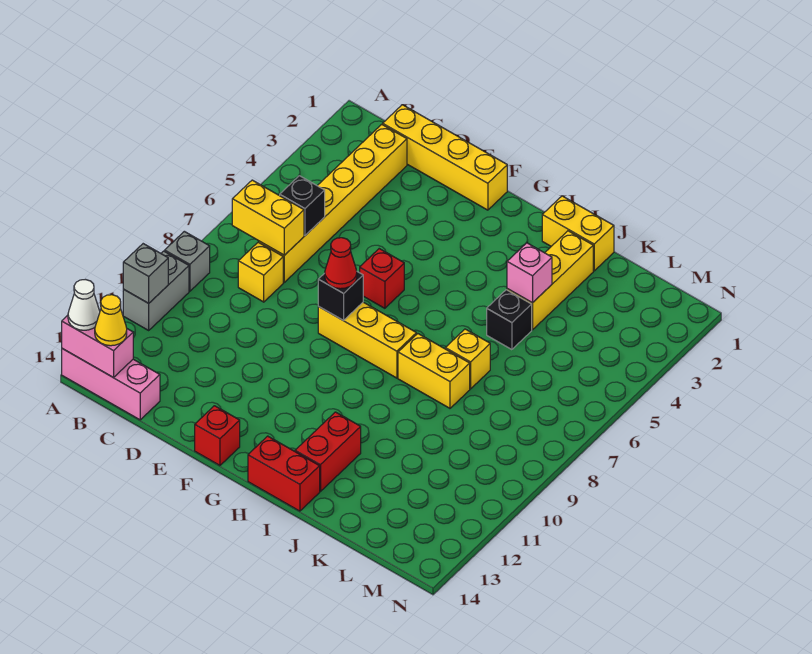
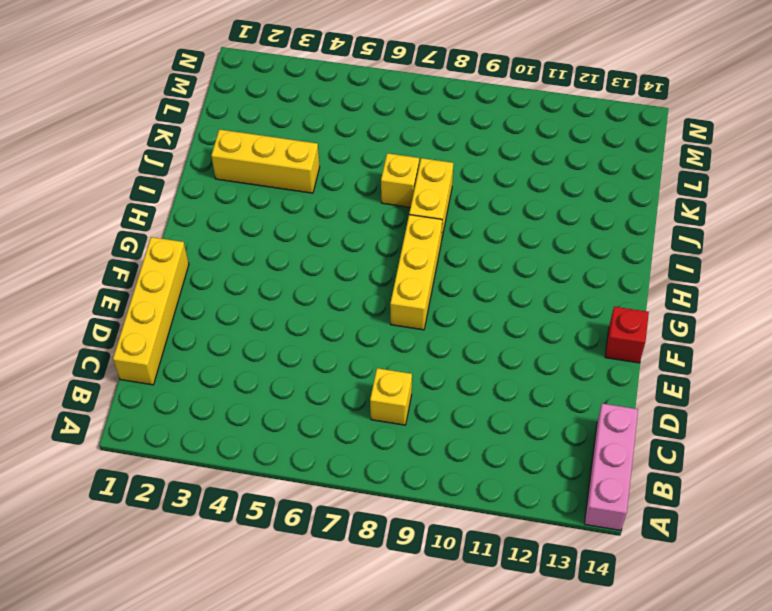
none -> grey brick A9 level 1
none -> grey brick A10:A11 level 1
none -> yellow brick C2:C7 level 1

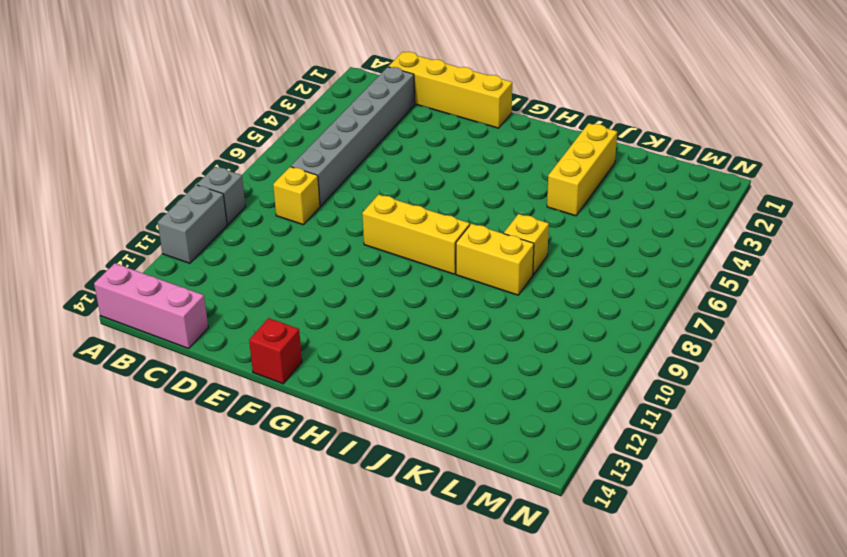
grey brick C2:C7 level 1 -> yellow brick C2:C7 level 1
none -> red brick F6 level 1
none -> red brick H14:I14 level 1
none -> yellow brick I1:J1 level 1

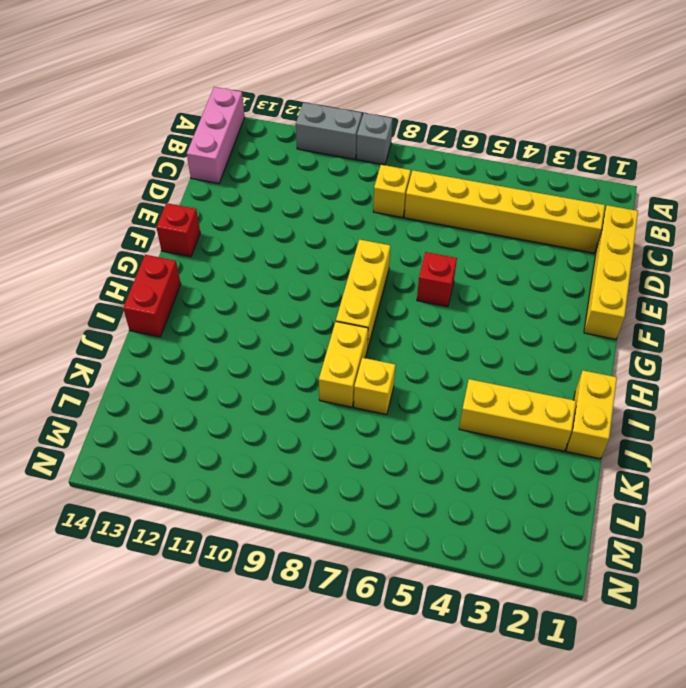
none -> red brick I12:I13 level 1
none -> black brick J5 level 1
none -> grey brick A11 level 2

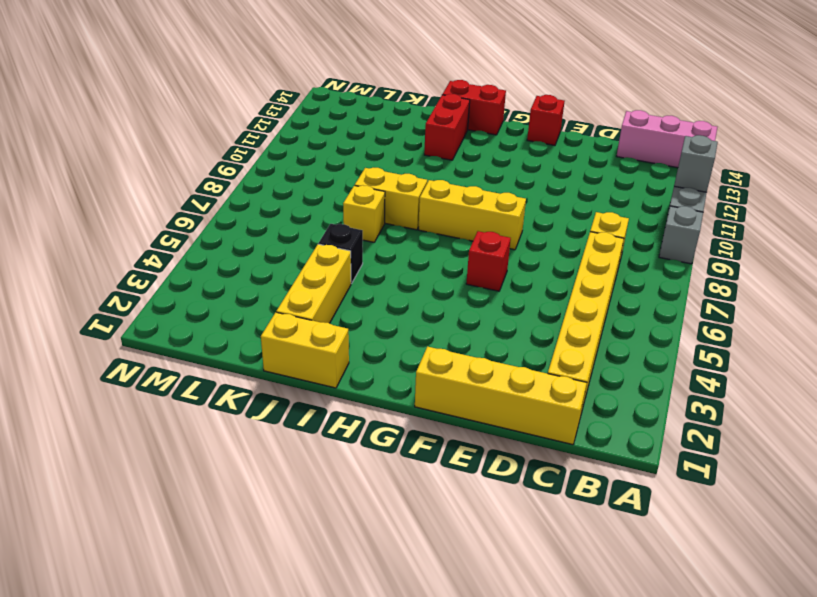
none -> pink brick A14:B14 level 2
none -> yellow brick B7:C7 level 2
none -> black brick C6 level 2

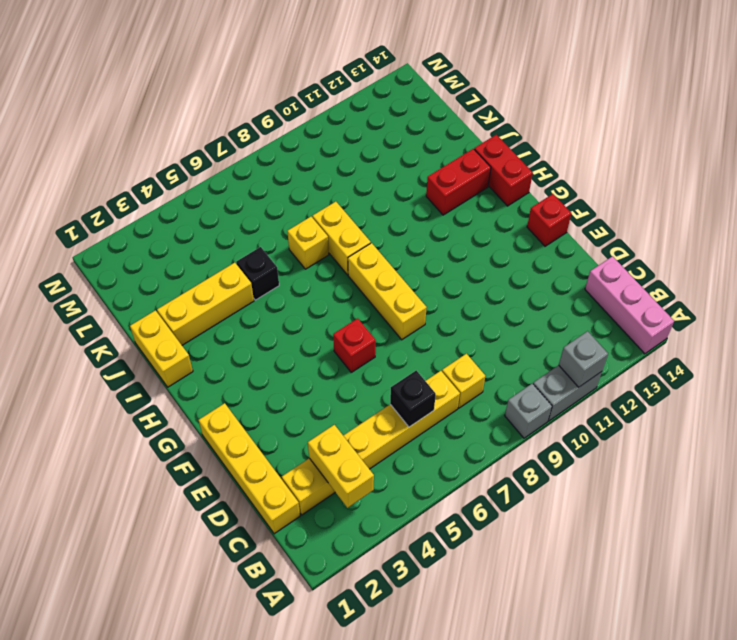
yellow brick B3:C3 level 2 -> yellow brick B7:C7 level 2
none -> pink brick A14:B14 level 2
none -> black brick F8 level 2
none -> pink brick J4 level 2

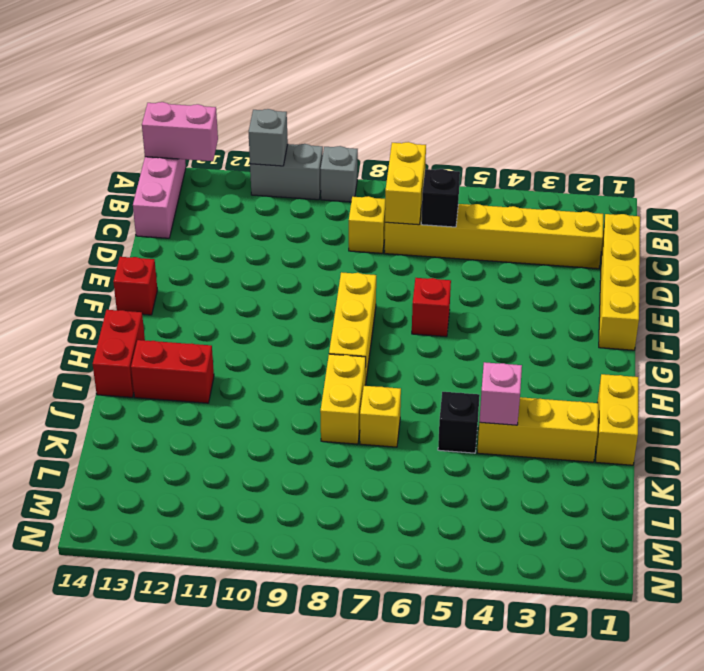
pink brick A13:A14 level 2 -> pink brick A14:B14 level 2
none -> black brick F8 level 2
none -> white cone A14 level 3
none -> yellow cone B14 level 3

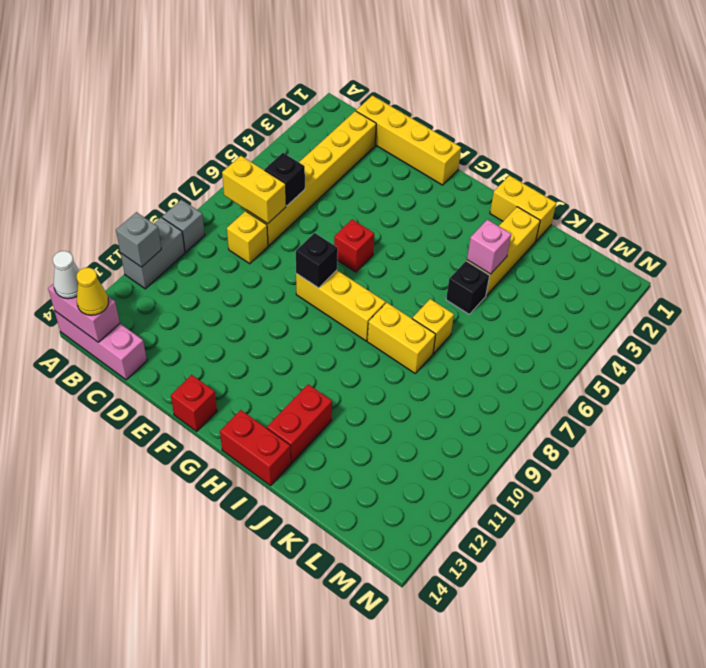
none -> red cone F8 level 3

